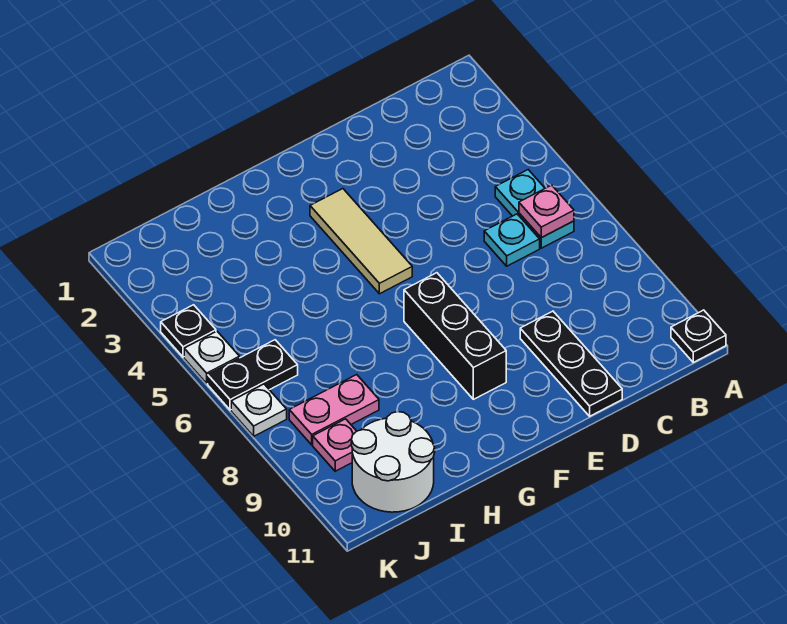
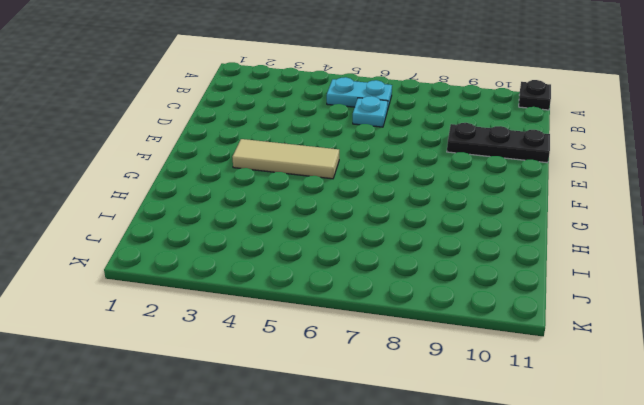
none -> black brick F7:F9 level 1
none -> pink plate I8:J8 level 1
none -> white round brick I10:J11 level 1

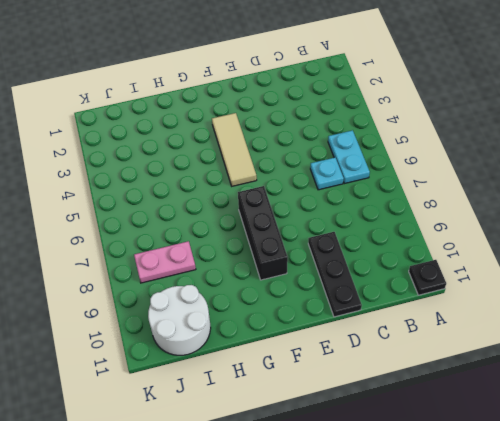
none -> black plate J6:K6 level 1
none -> pink plate J9 level 1
none -> black plate K4 level 1

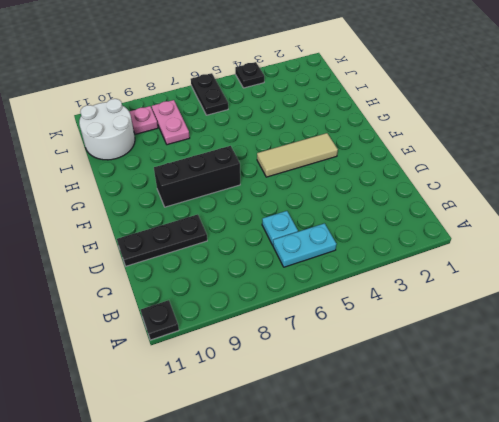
none -> white plate K5 level 1
none -> white plate K7 level 1
none -> pink plate B6 level 2

